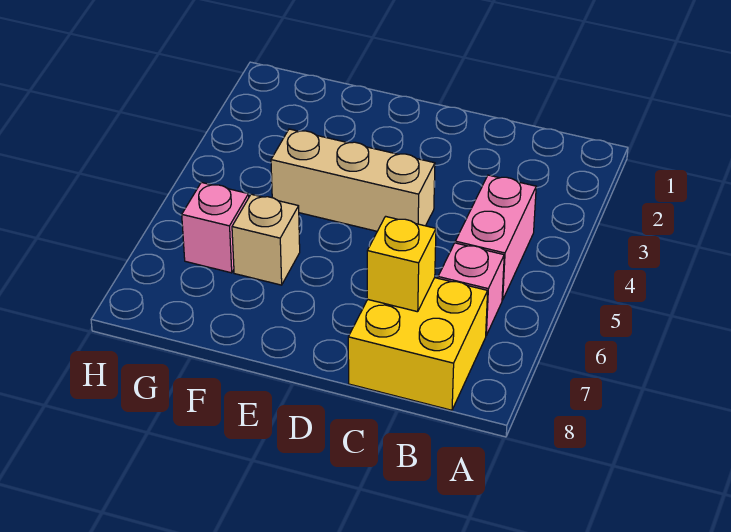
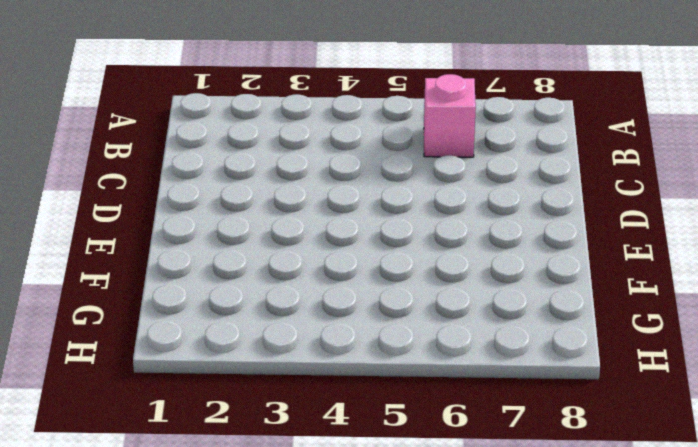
none -> pink brick B4:B5 level 1
none -> yellow brick B7:C8 level 1

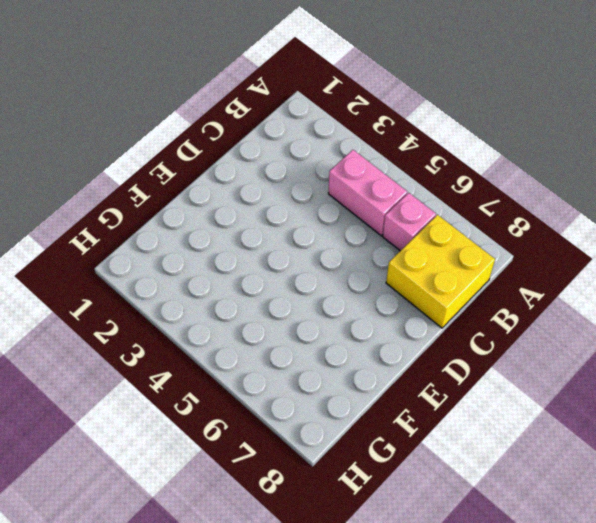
none -> tan brick D4:F4 level 1
none -> tan brick F6 level 1

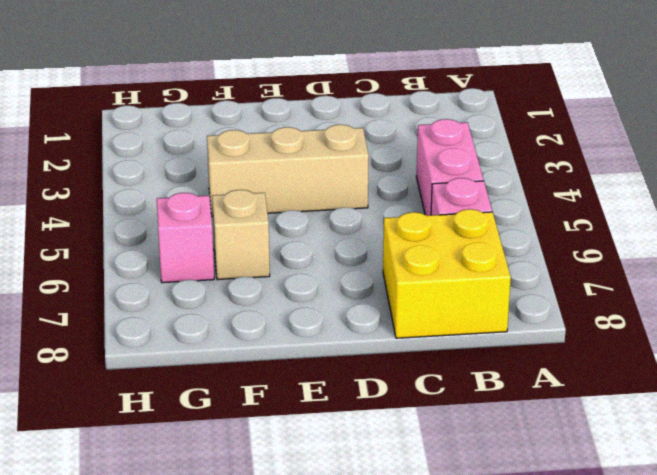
none -> yellow brick C7 level 2

